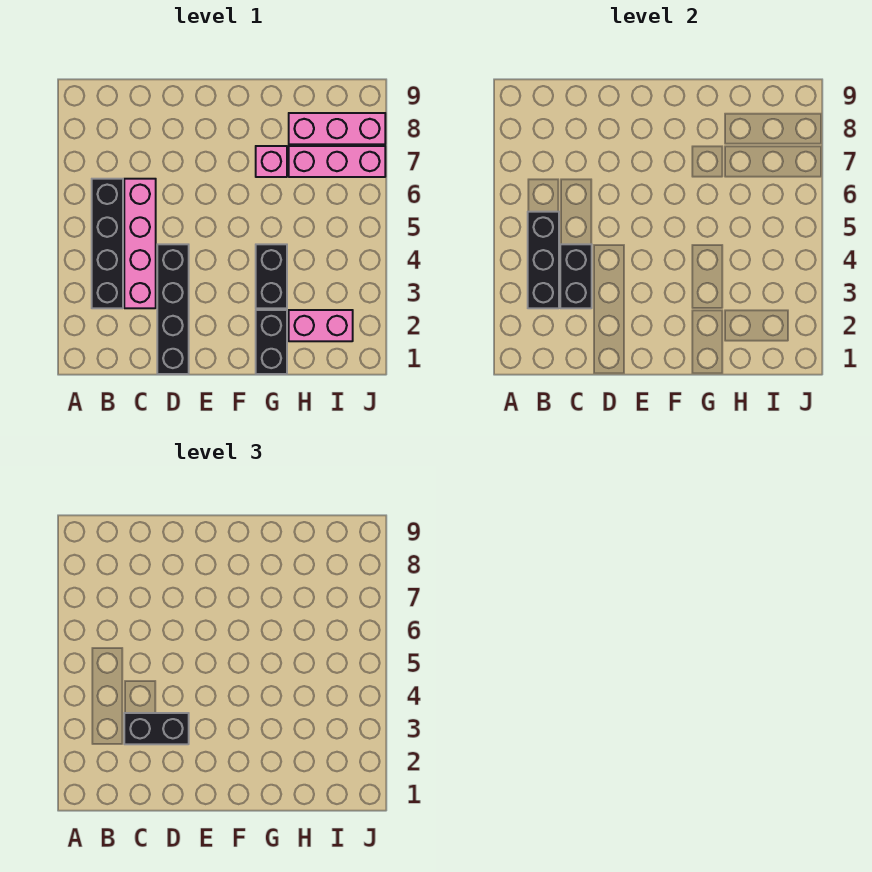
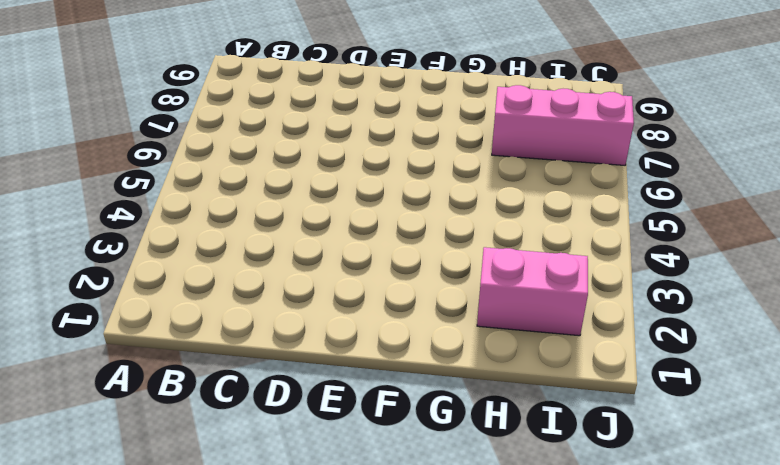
none -> black brick B3:B6 level 1
none -> pink brick C3:C6 level 1
none -> black brick D1:D4 level 1

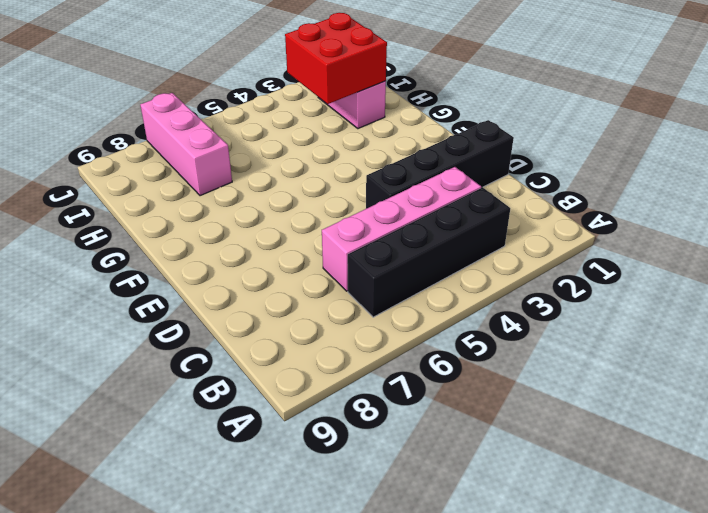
red brick H2:I3 level 2 -> none
none -> black brick G1:G2 level 1
none -> black brick G3:G4 level 1
none -> pink brick G7 level 1

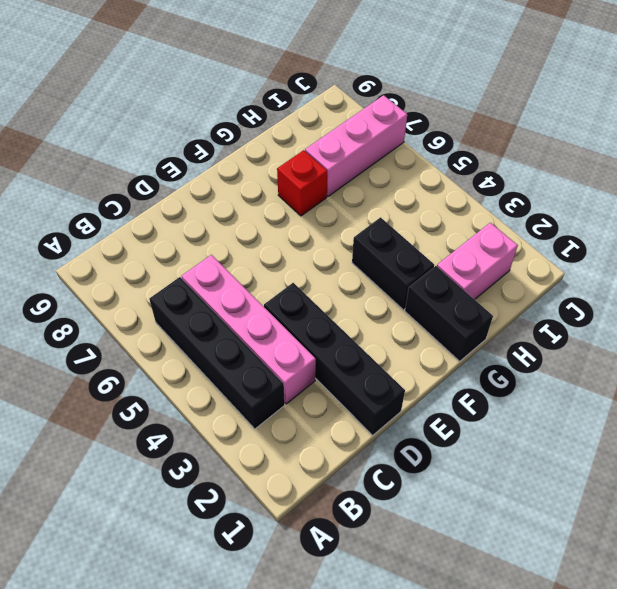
red brick G7 level 1 -> pink brick G7 level 1
none -> pink brick H8:J8 level 1
none -> black brick B3:B5 level 2
none -> black brick C3:C4 level 2

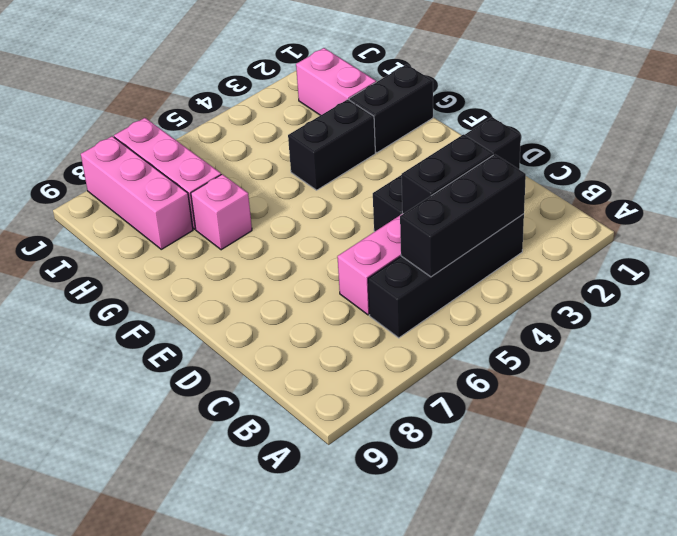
none -> black brick C3:D3 level 3

